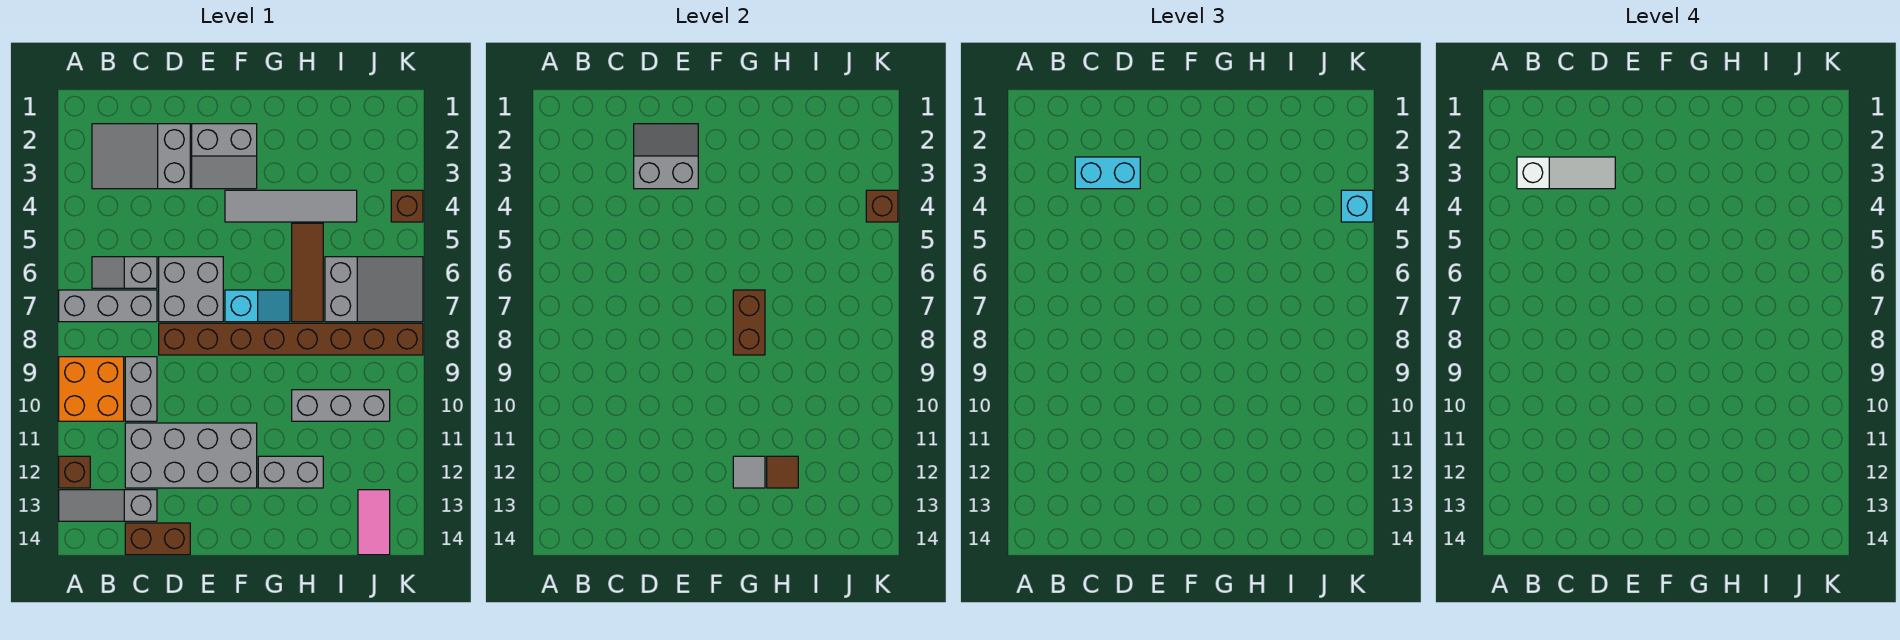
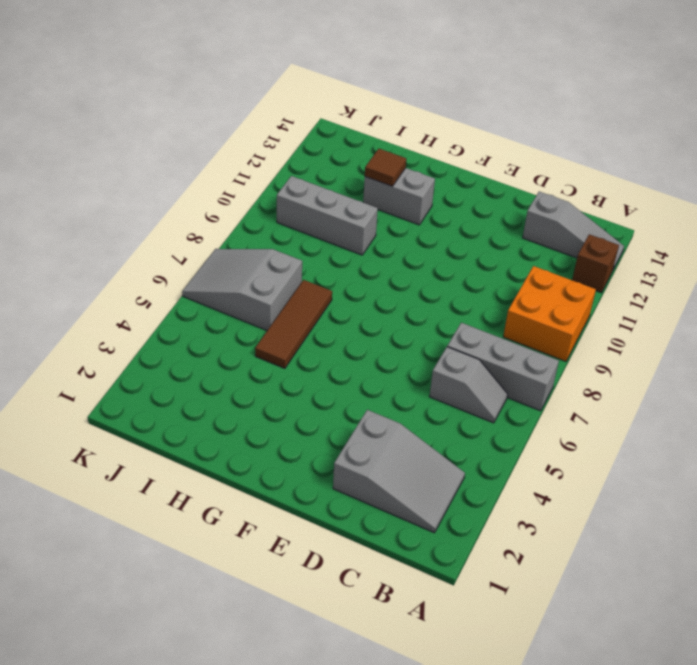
none -> grey brick C9:C10 level 1
none -> grey brick C11:F12 level 1
none -> brown brick C14:D14 level 1

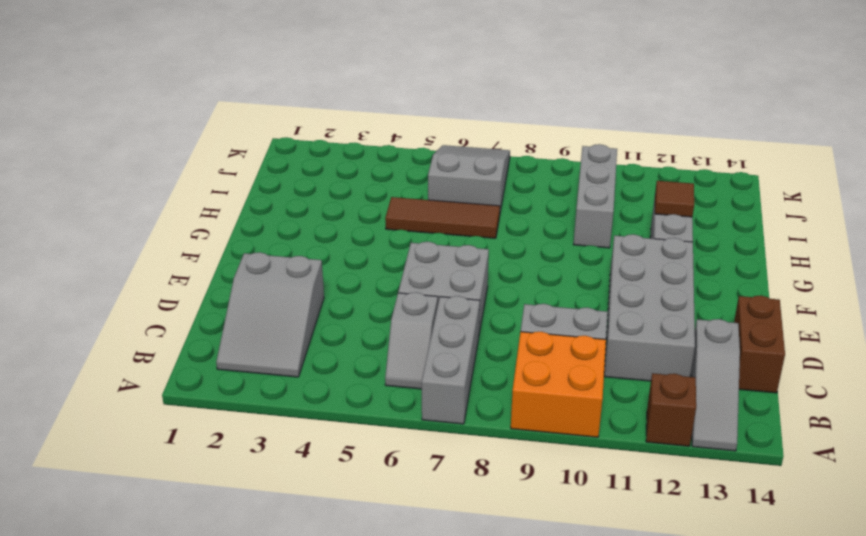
none -> brown brick D8:K8 level 1
none -> grey slope E2:F3 level 1 top 2
none -> grey tile F4:I4 level 1

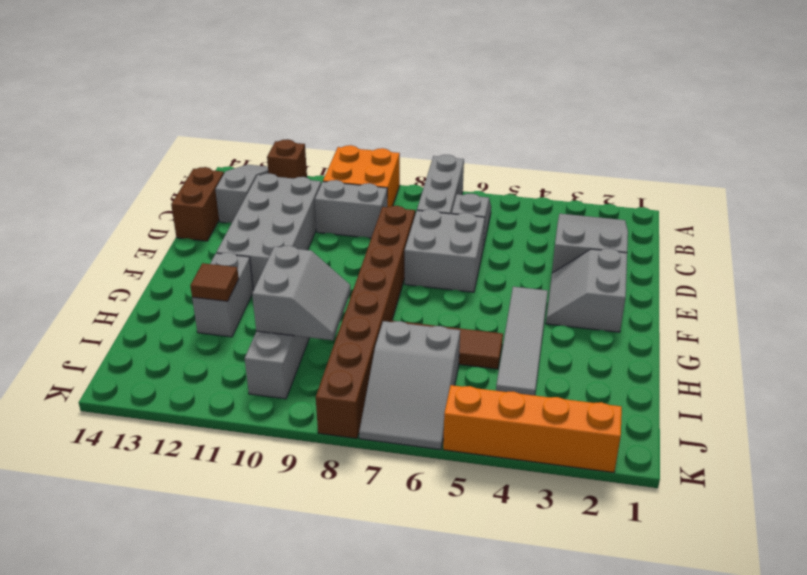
grey slope H9:I10 level 2 top 10 -> grey slope D2:E3 level 2 top 3
orange brick K2:K5 level 1 -> brown brick K4 level 1
none -> cyan slope F7:G7 level 1 top F
none -> pink tile J13:J14 level 1
none -> brown brick G7:G8 level 2

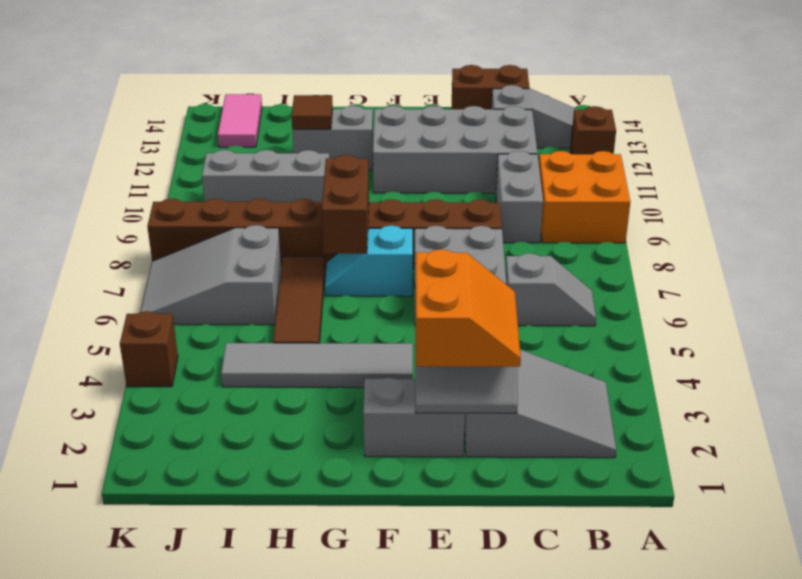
orange slope D2:E3 level 3 top E -> cyan brick C3:D3 level 3
none -> grey brick A7:C7 level 1
none -> grey tile G12 level 2
none -> brown brick K4 level 2

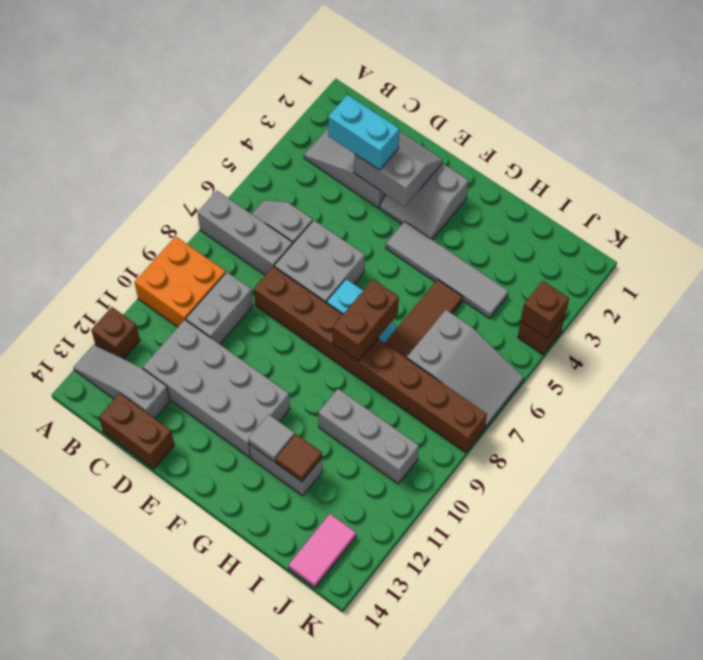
none -> cyan brick K4 level 3
none -> white slope B3:D3 level 4 top B

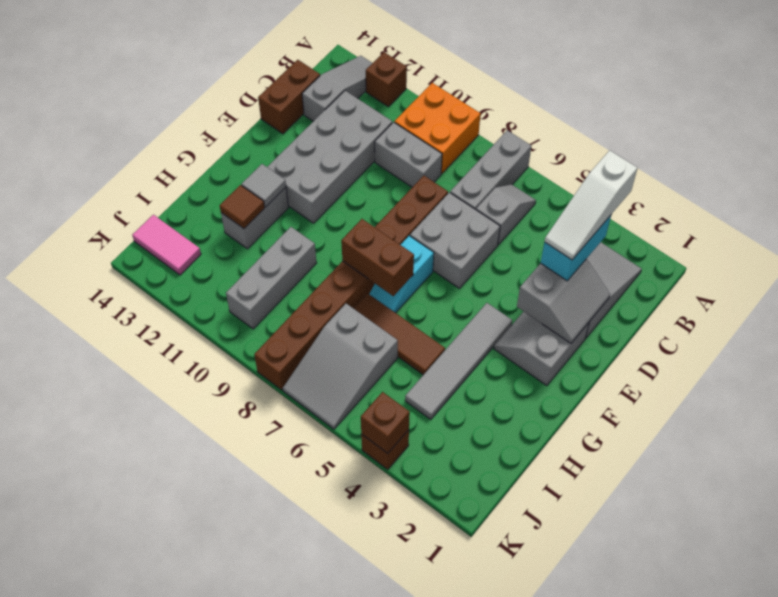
none -> cyan brick K4 level 3

